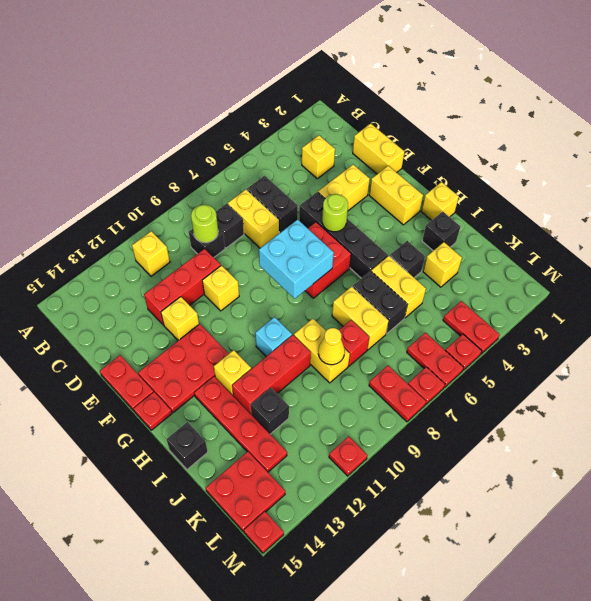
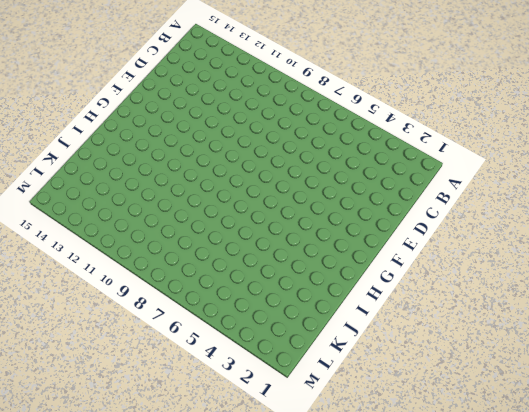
none -> yellow brick B11 level 1
none -> yellow brick C3 level 1
none -> black brick C6:D6 level 1
none -> yellow brick C7:D7 level 1

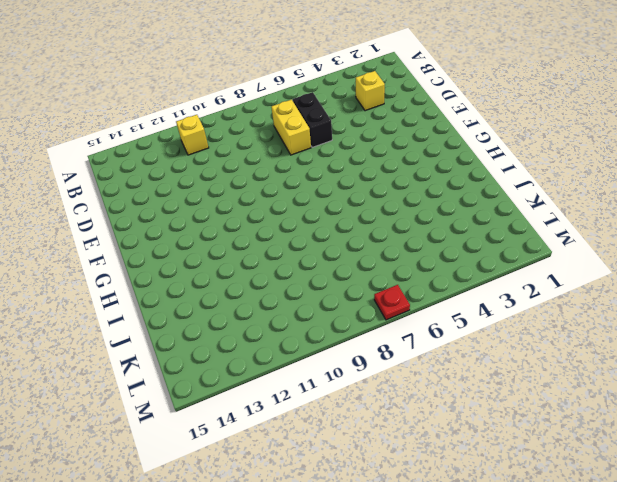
none -> black brick C8 level 1
none -> black brick C9 level 1
none -> yellow brick D1:E1 level 1
none -> red brick D10:D12 level 1

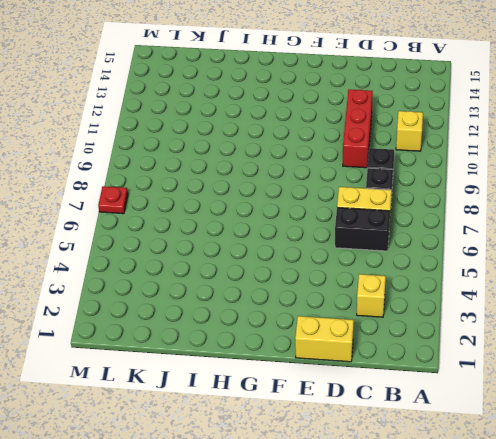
none -> yellow brick E3:E4 level 1
none -> black brick E5:H5 level 1
none -> yellow brick E10 level 1
none -> yellow brick E12 level 1

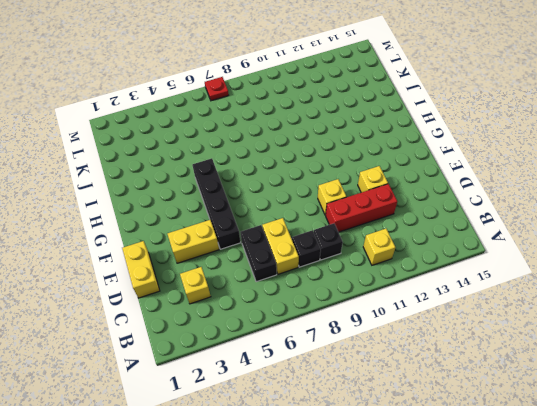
none -> red plate E15:F15 level 1
none -> yellow brick F2:G2 level 1
none -> red brick F6:G7 level 1
none -> red plate F12:G14 level 1

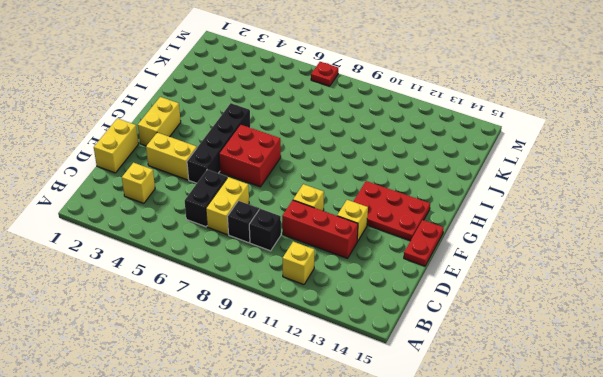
none -> red plate G15 level 1
none -> yellow brick H1 level 1
none -> cyan brick H10 level 1
none -> yellow brick H12 level 1

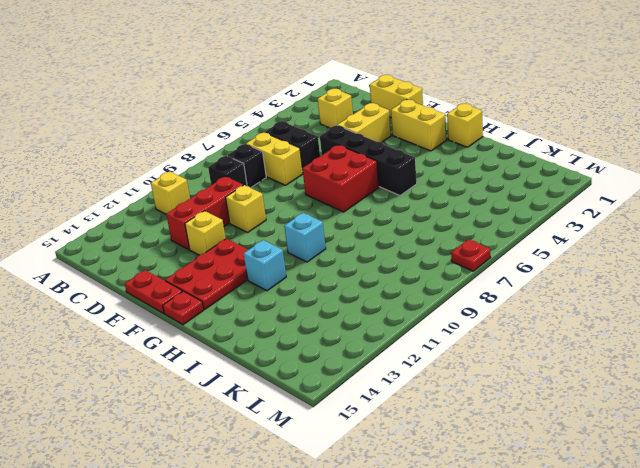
cyan brick H12 level 1 -> yellow brick H12 level 1
none -> red plate H13:K13 level 1
none -> black brick I2 level 1
none -> black brick I4 level 1
none -> yellow brick I5:J5 level 1

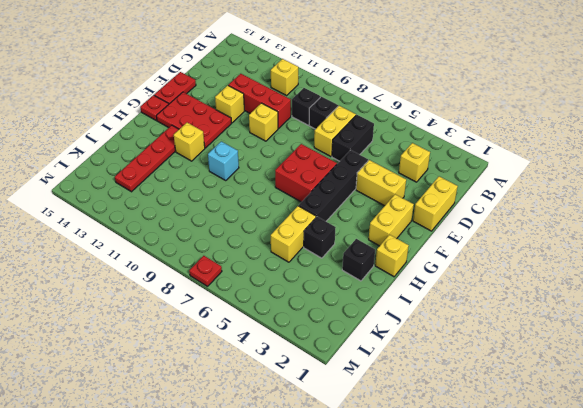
none -> black brick I6:J6 level 1
none -> yellow brick I7:J7 level 1
none -> yellow brick I9:J9 level 1
none -> red brick I10:I12 level 1

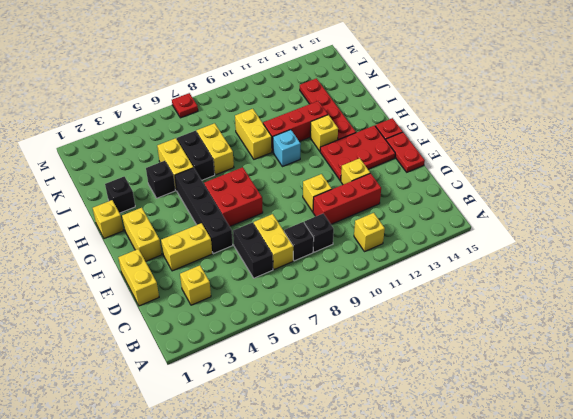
none -> black brick I15 level 1
none -> yellow brick J3 level 1
none -> red brick J8 level 1
none -> black brick J12 level 1

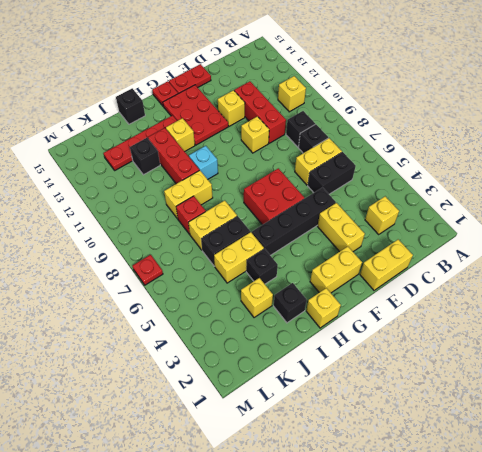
none -> red plate K14:L15 level 1
none -> red plate L4:M4 level 1
none -> red plate L6:M6 level 1
none -> red plate L8:M8 level 1

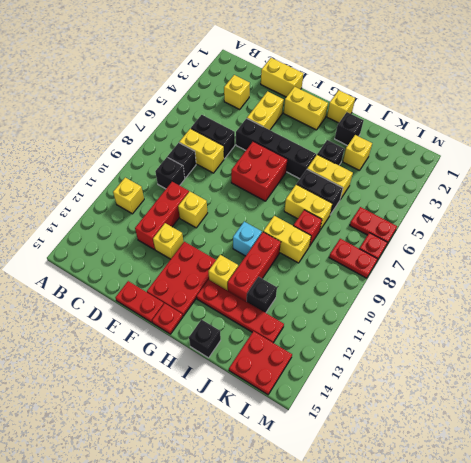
none -> red plate L4:M4 level 1
none -> red plate M5 level 1
none -> red plate M11 level 1
none -> red plate M15 level 1

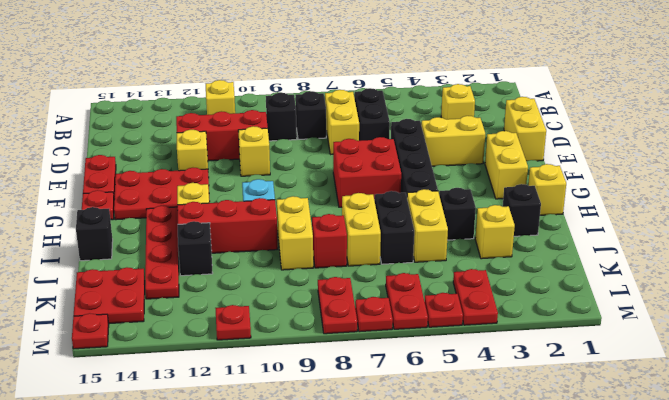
none -> lime round brick C9 level 2
none -> lime round brick F5 level 2
none -> cyan brick F7:G8 level 2
none -> yellow cone J9 level 2

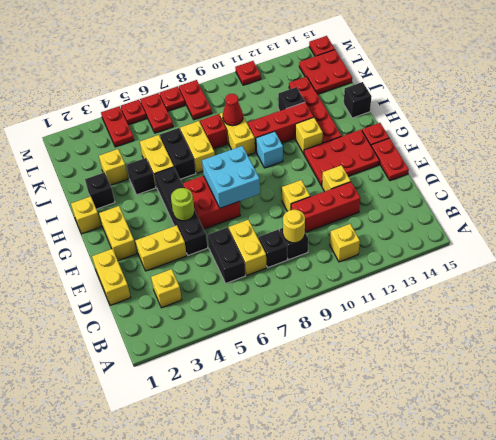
yellow round brick C9 level 2 -> lime round brick C9 level 2
red cone J9 level 2 -> yellow cone J9 level 2

